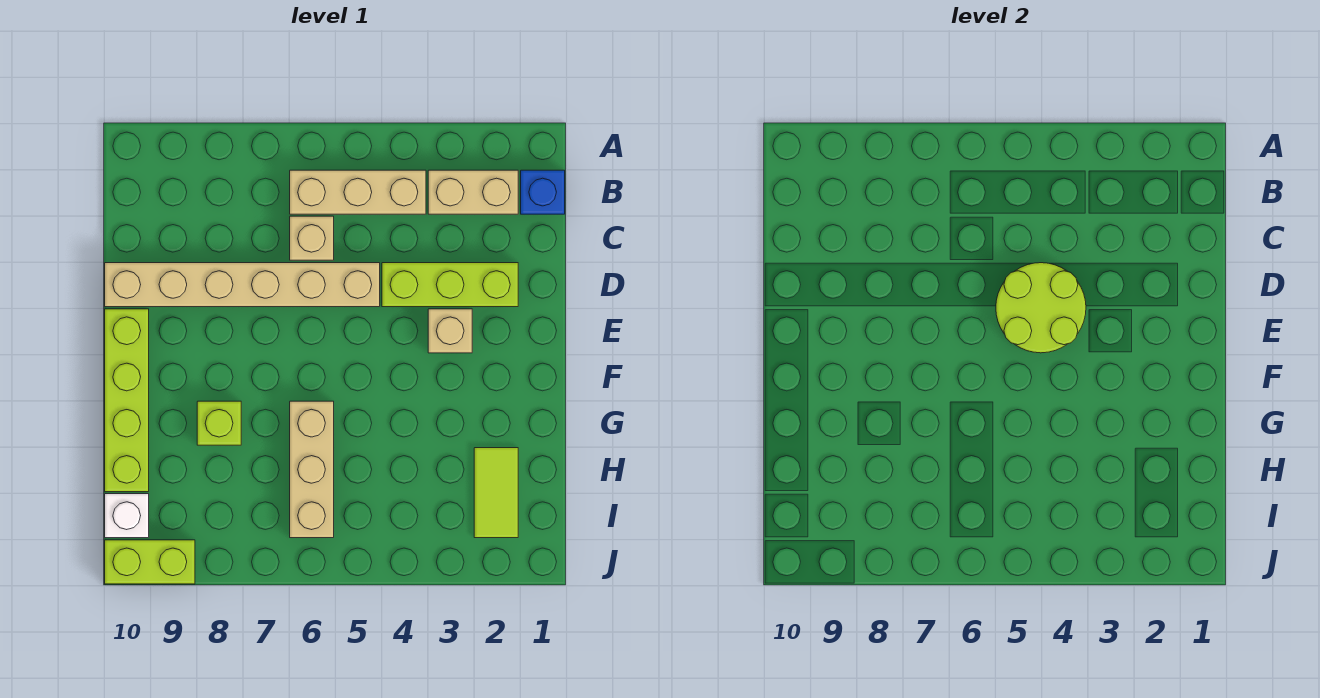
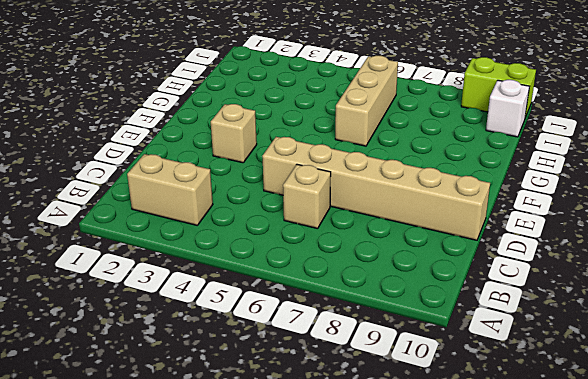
none -> blue brick B1 level 1
none -> tan brick B4:B6 level 1
none -> lime brick D2:D4 level 1

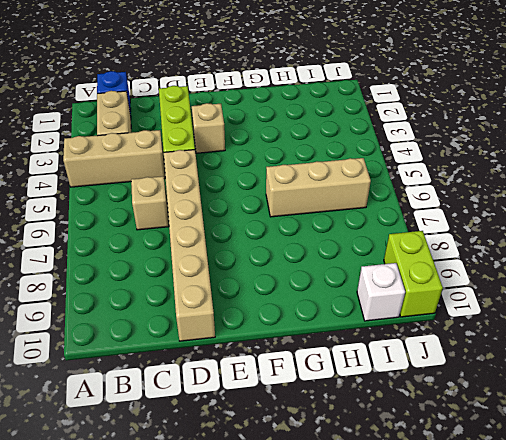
tan brick A4:C4 level 1 -> tan brick B4:B6 level 1
none -> lime brick E10:H10 level 1
none -> lime brick G8 level 1
none -> lime tile H2:I2 level 1

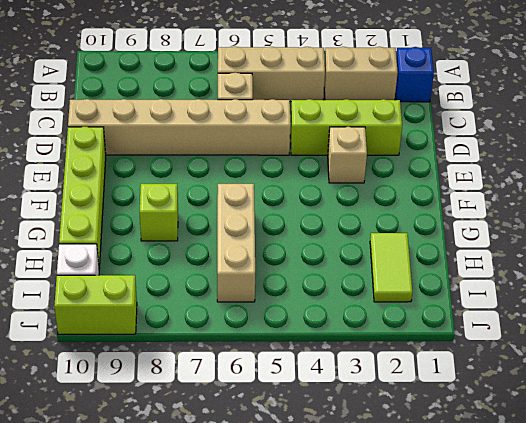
none -> lime round brick D4:E5 level 2

